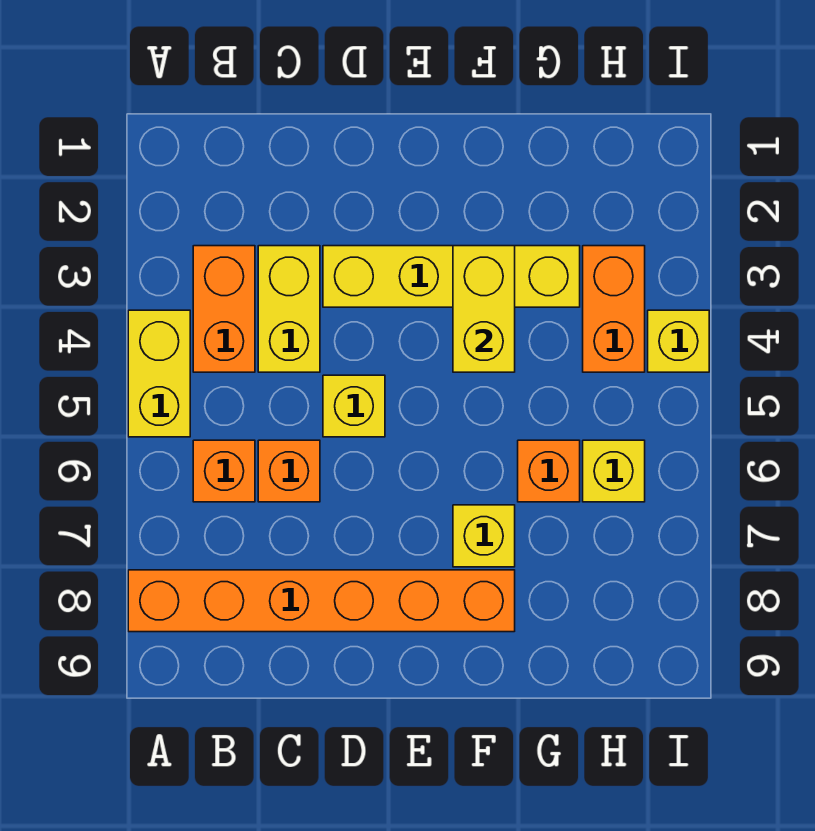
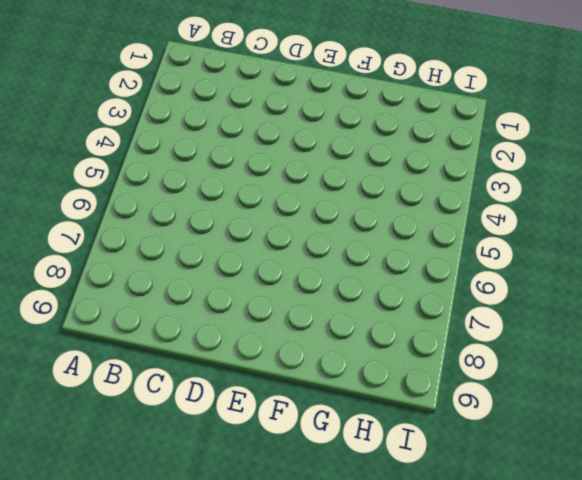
none -> yellow brick A4:A5 level 1
none -> orange brick A8:F8 level 1
none -> orange brick B3:B4 level 1

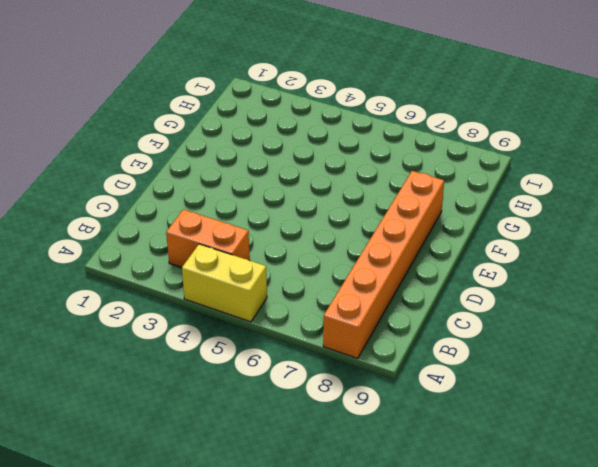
none -> orange brick B6 level 1
none -> yellow brick C3:C4 level 1
none -> orange brick C6 level 1

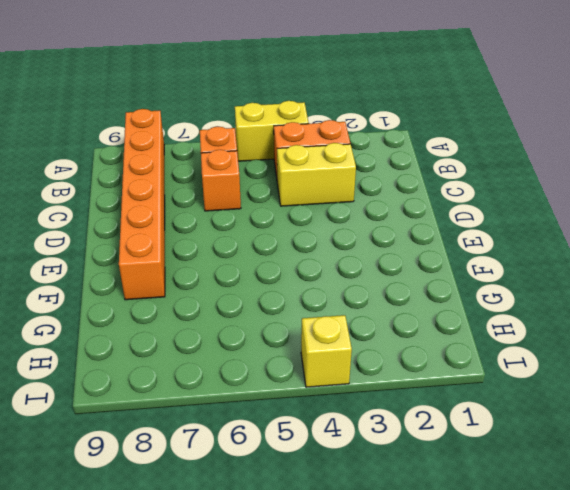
none -> yellow brick D3:G3 level 1
none -> yellow brick D5 level 1
none -> yellow brick F7 level 1

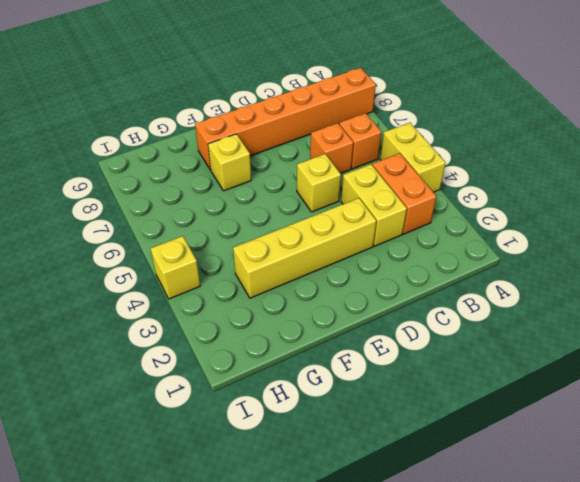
none -> orange brick G6 level 1
none -> orange brick H3:H4 level 1
none -> yellow brick H6 level 1

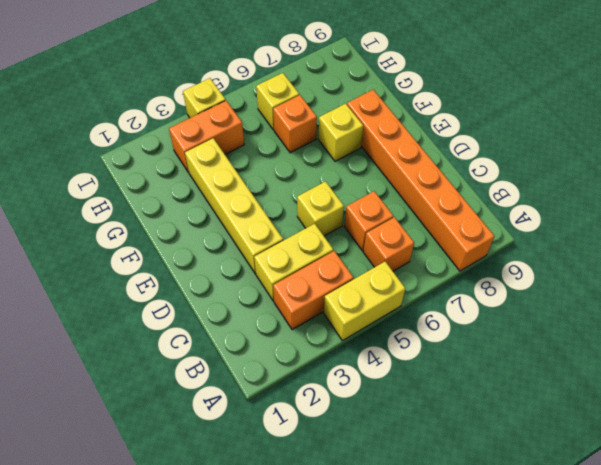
none -> yellow brick F3:F4 level 2

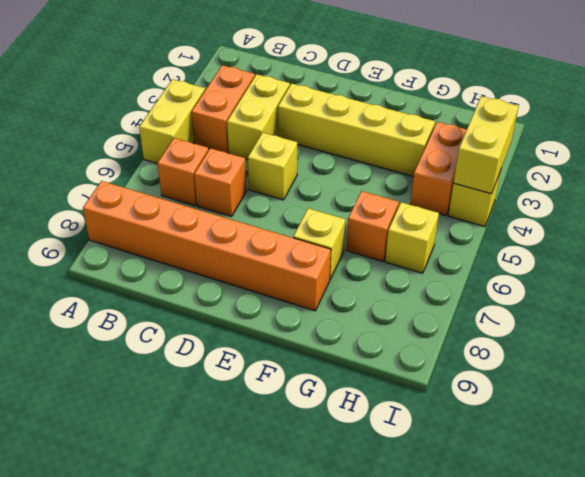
yellow brick I3:I4 level 2 -> yellow brick F3:F4 level 2

